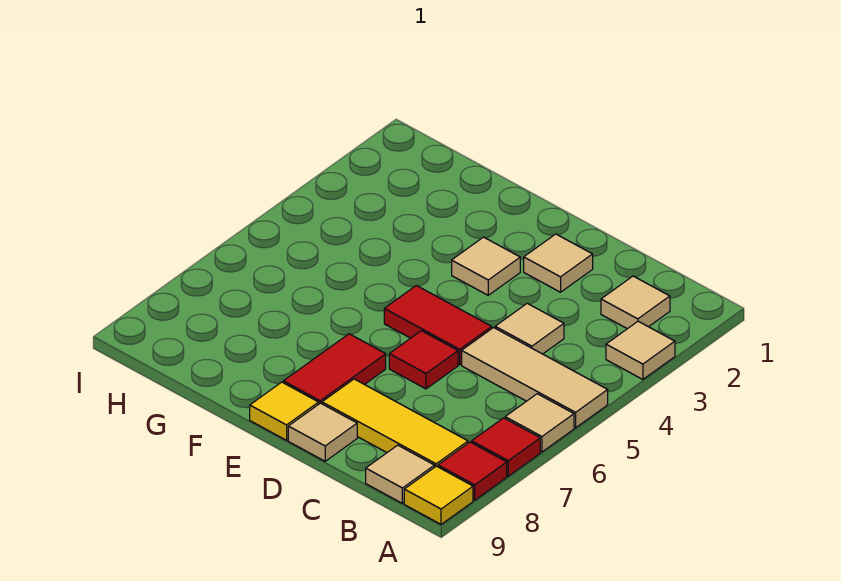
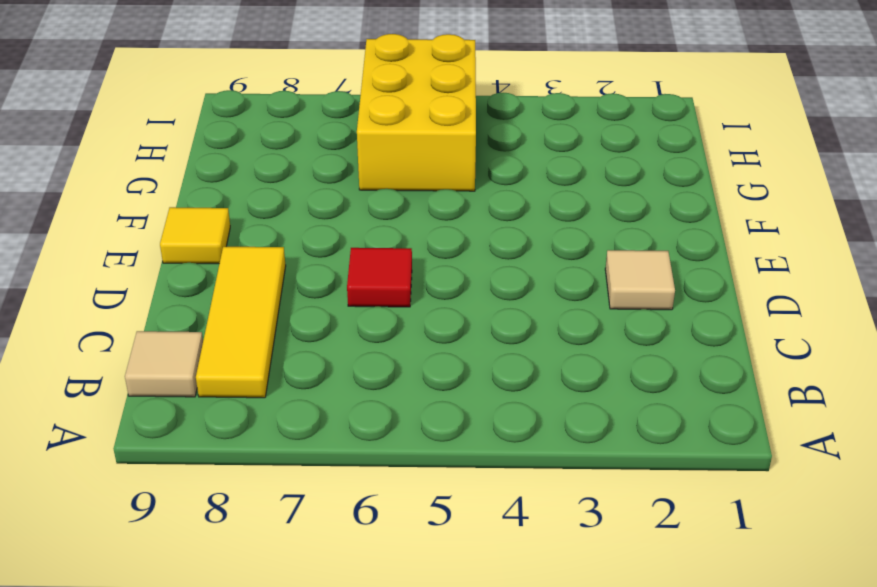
yellow brick G5:I6 level 1 -> none
none -> tan tile A3 level 1
none -> tan tile A5:C5 level 1
none -> tan tile A6 level 1

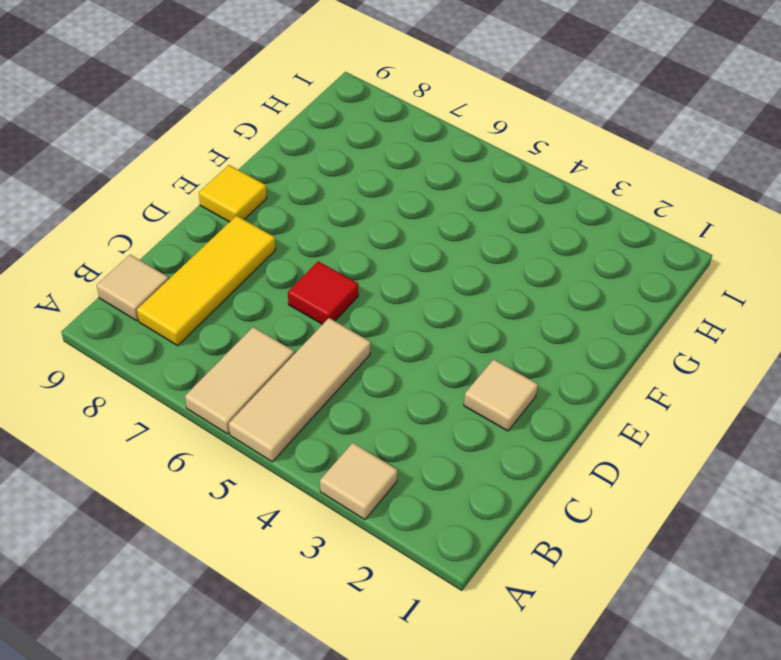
tan tile A6:B6 level 1 -> tan tile A6 level 1
none -> red tile A7 level 1
none -> red tile A8 level 1
none -> yellow tile A9 level 1

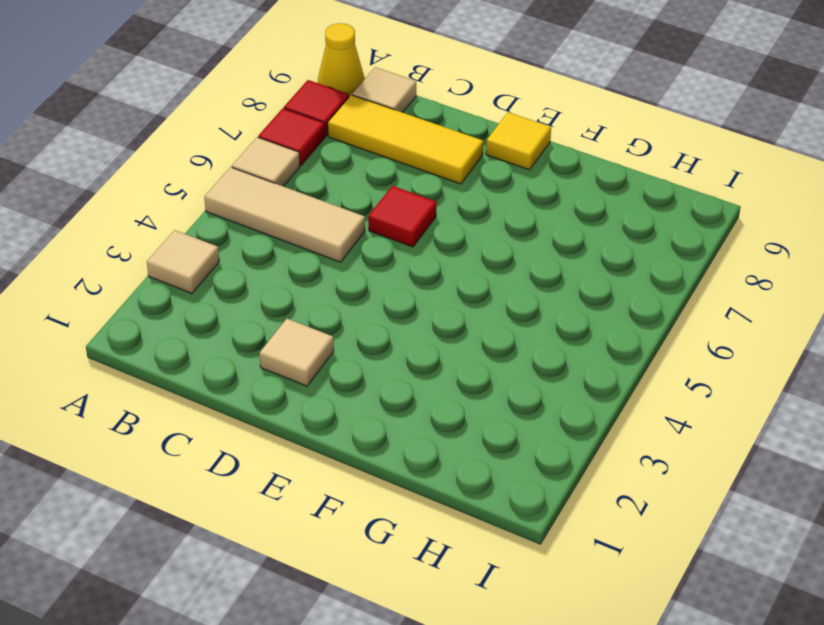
yellow cone A9 level 1 -> yellow tile A9 level 1
none -> tan tile B2 level 1
none -> tan tile C4 level 1
none -> red tile D5:E5 level 1

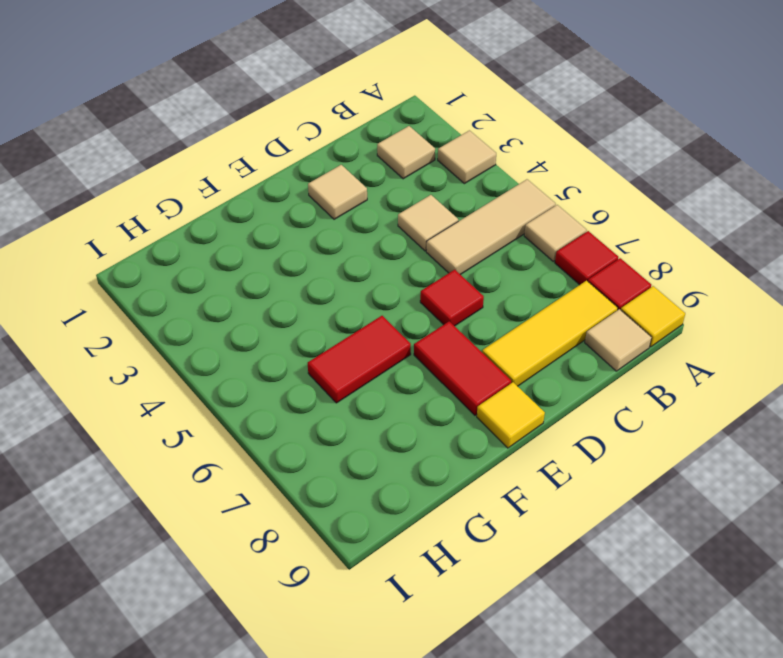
red tile F6:G6 level 1 -> red tile D5:E5 level 1
none -> tan tile D9 level 1
none -> tan tile E3 level 1

